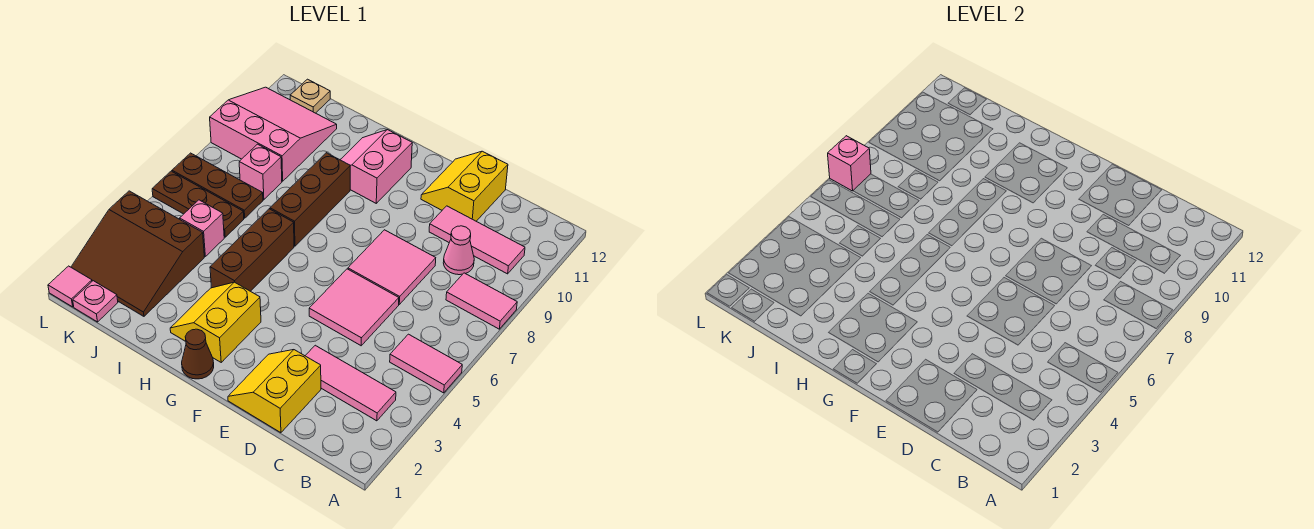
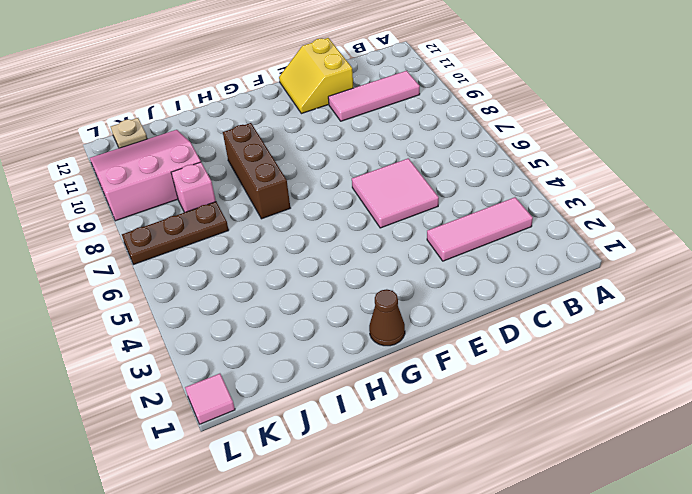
none -> pink tile A5:B5 level 1
none -> pink tile A8:B8 level 1
none -> pink cone C9 level 1

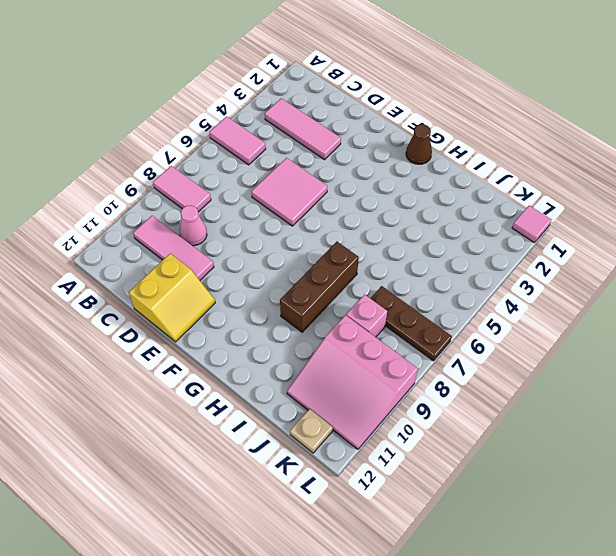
none -> yellow slope D1:E2 level 1 top D
none -> pink tile D7:E8 level 1
none -> yellow slope G2:H3 level 1 top G

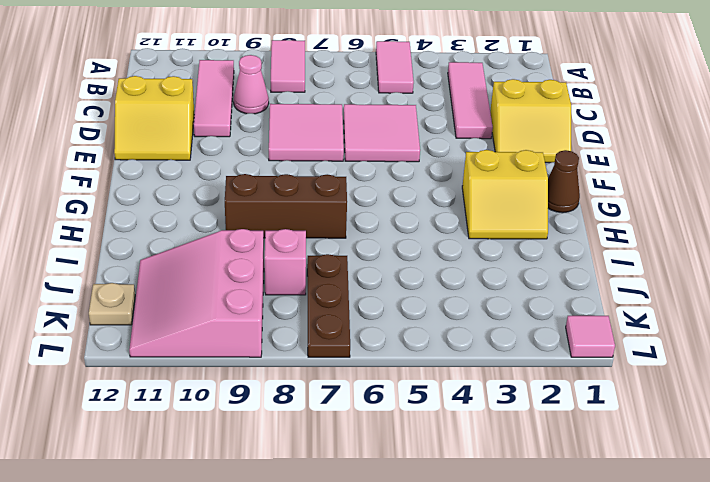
none -> pink slope G10:H11 level 1 top G
none -> brown brick H4:H6 level 1
none -> brown slope J2:L4 level 1 top 4

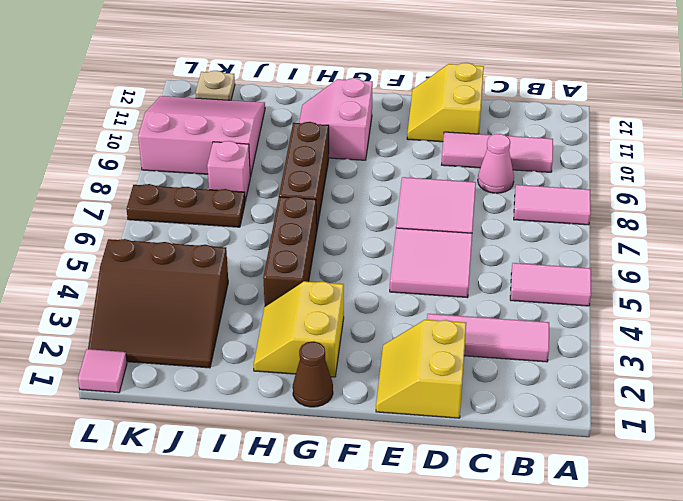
none -> pink brick J5 level 1
none -> brown plate J6:L6 level 1
none -> pink plate K1 level 1

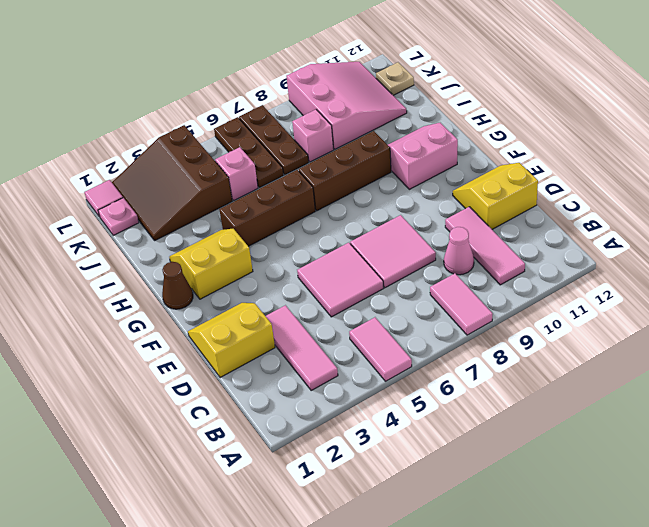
none -> pink brick L7 level 2

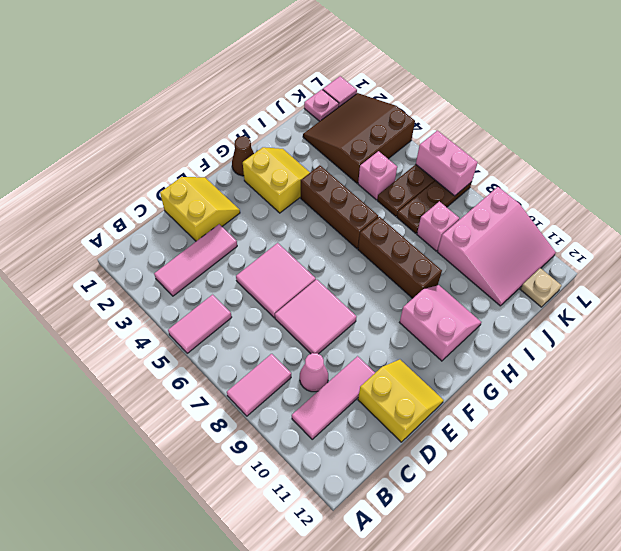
pink brick L6:L7 level 2 -> pink brick L7 level 2

